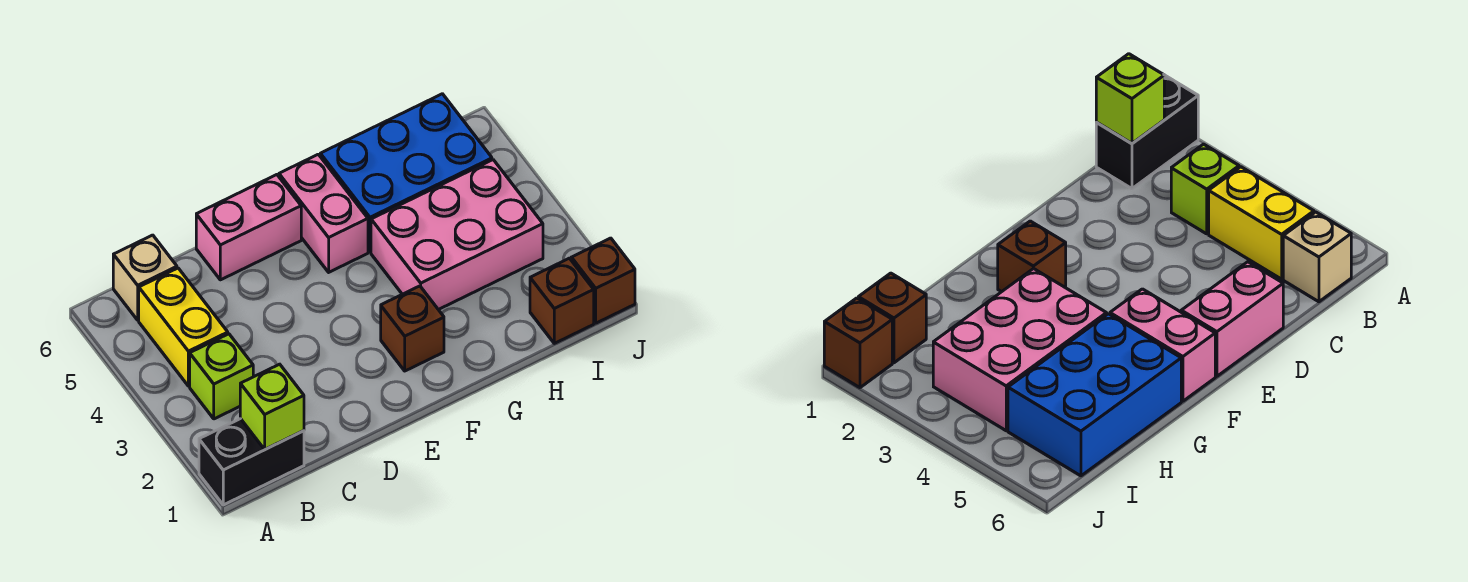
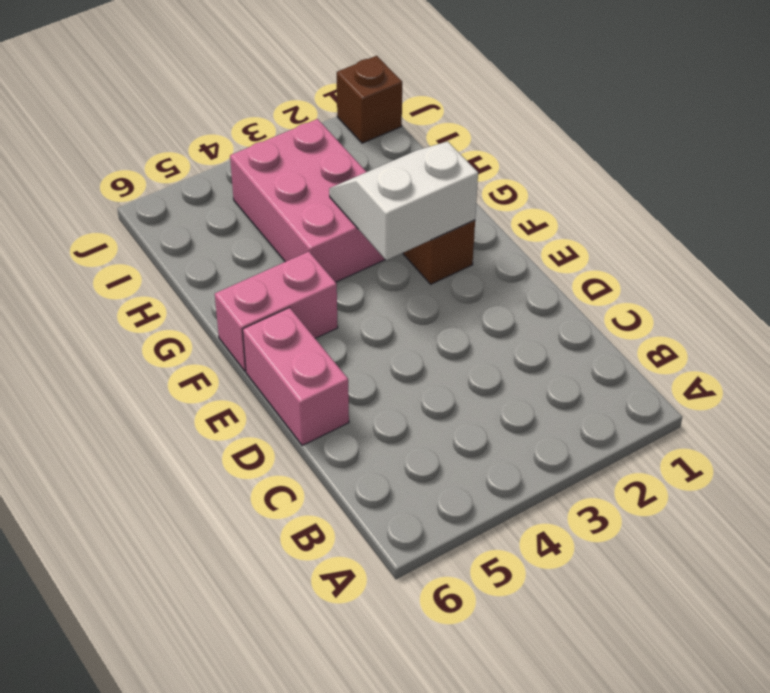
white slope F2:G3 level 2 top F -> none
none -> black brick A1:B1 level 1
none -> lime brick B3 level 1
none -> yellow brick B4:B5 level 1

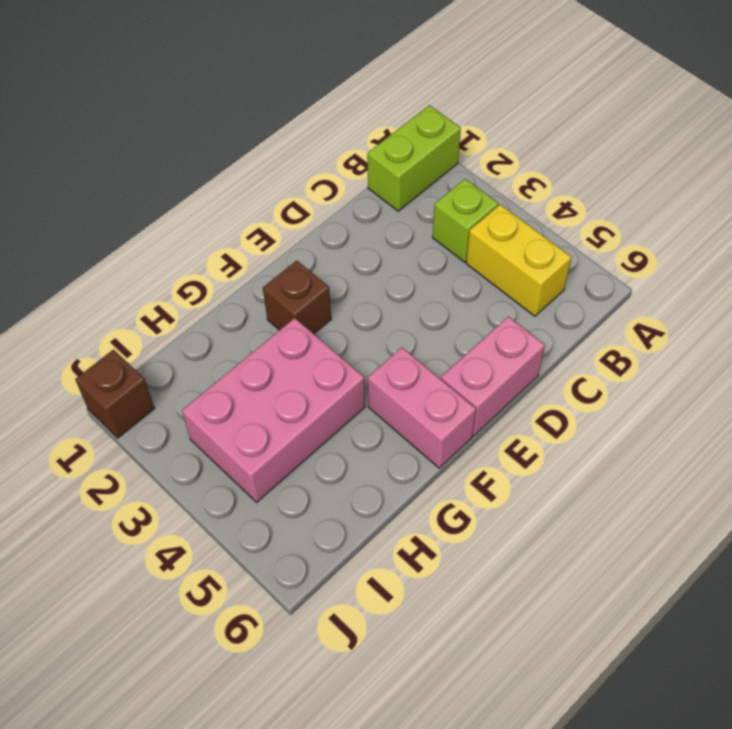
lime brick A1:B1 level 1 -> black brick A1:B1 level 1
none -> tan brick B6 level 1
none -> blue brick G5:I6 level 1
none -> brown brick I1 level 1

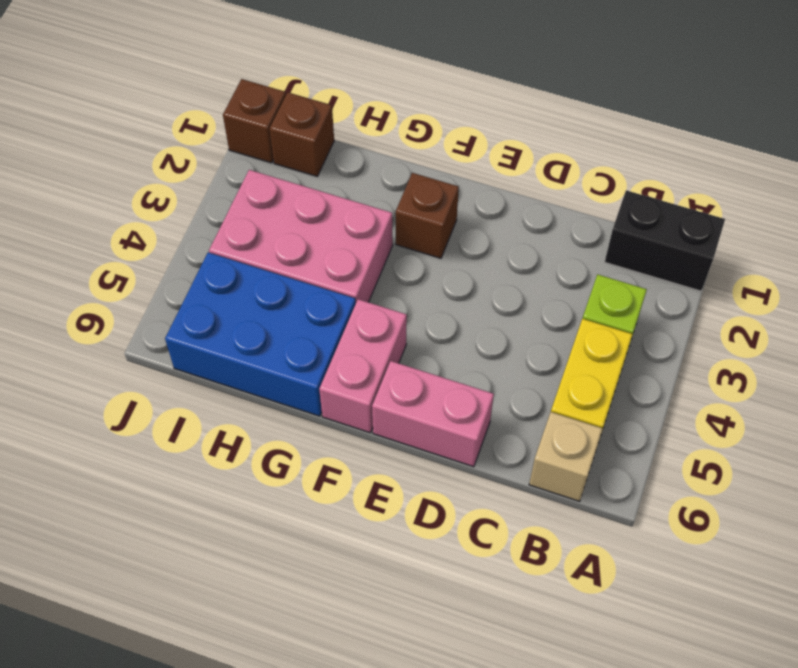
none -> lime brick B1 level 2

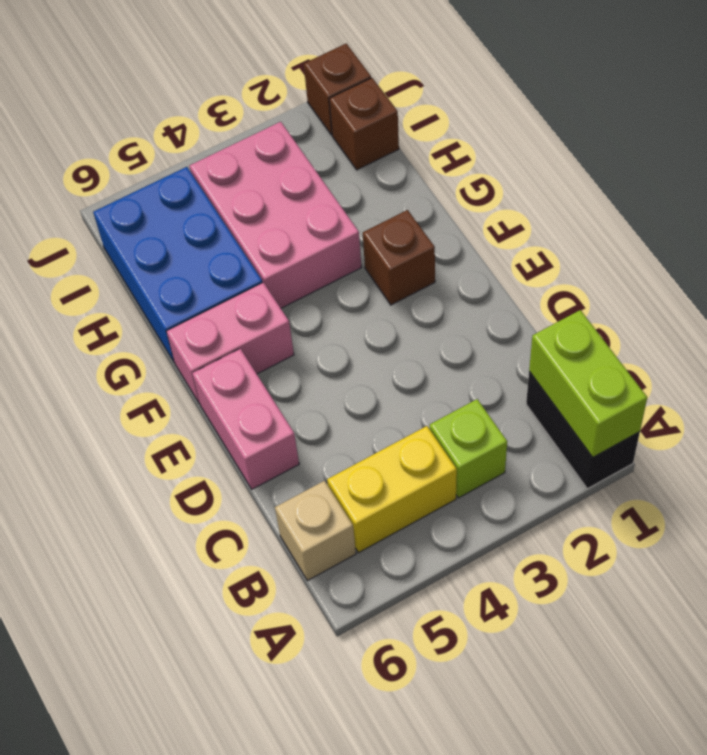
lime brick A1:B1 level 2 -> lime brick B1 level 2

